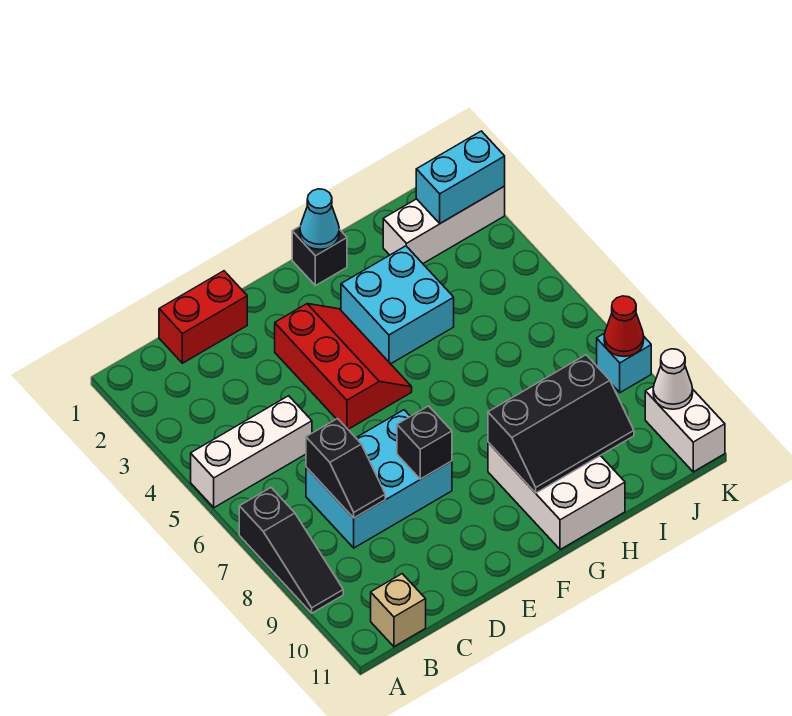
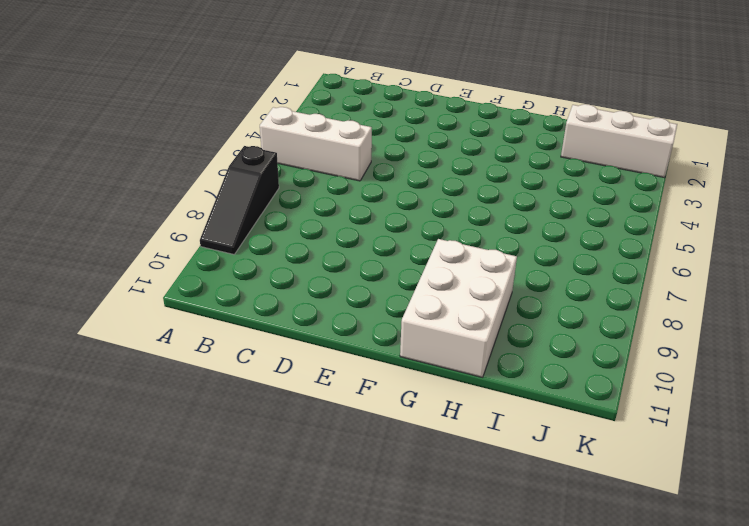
none -> tan brick B11 level 1
none -> red brick C1:D1 level 1
none -> cyan brick C7:E8 level 1

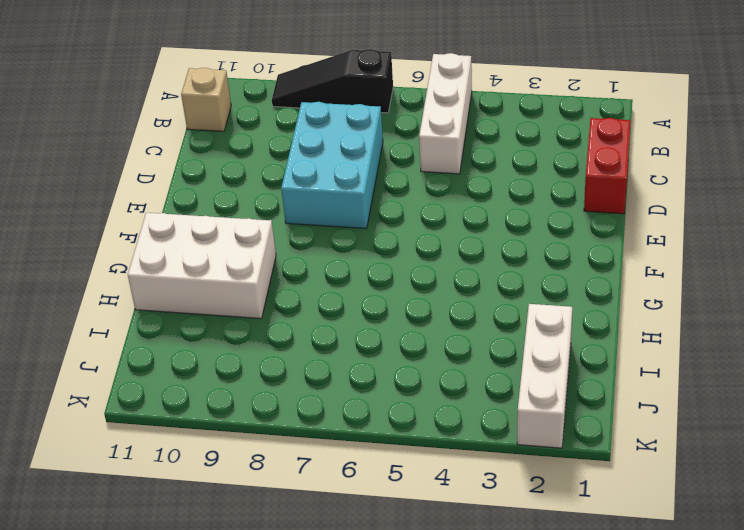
none -> red slope E3:F5 level 1 top E
none -> black brick G1 level 1
none -> cyan brick G3:H4 level 1

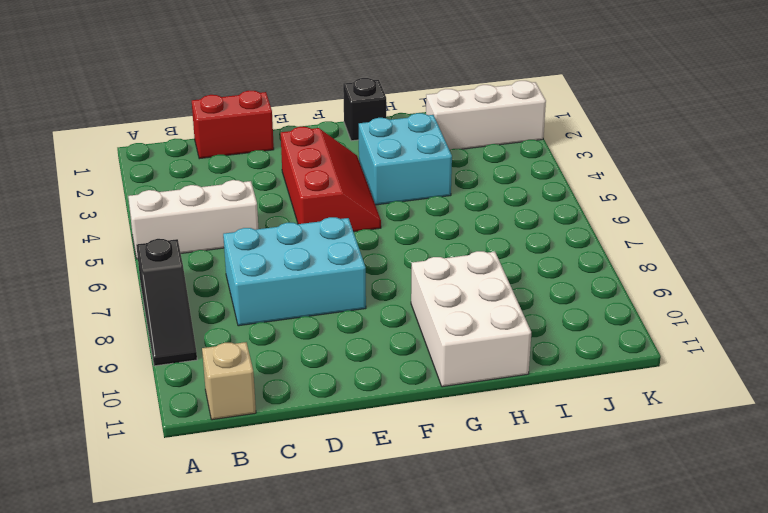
none -> cyan brick K8 level 1
none -> white brick K10:K11 level 1
none -> black slope C7:C8 level 2 top 7

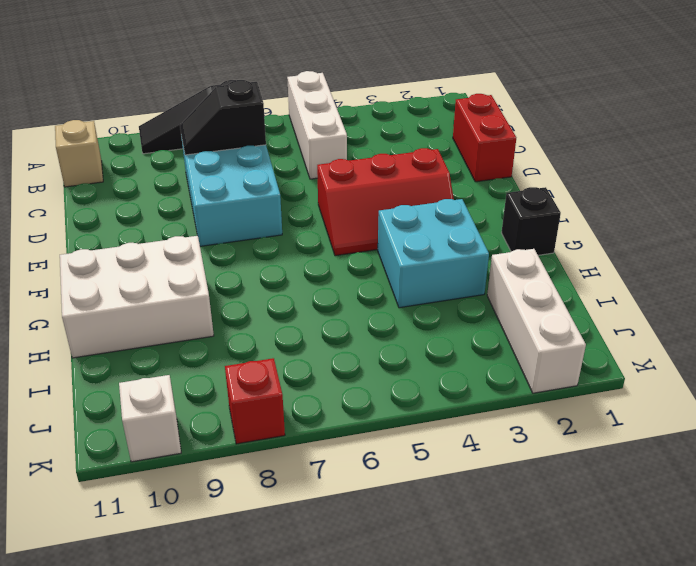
red brick K8 level 1 -> cyan brick K8 level 1
white brick K10 level 1 -> white brick K10:K11 level 1
none -> black brick E8 level 2
none -> cyan cone G1 level 2
none -> black slope G9:I10 level 2 top 9

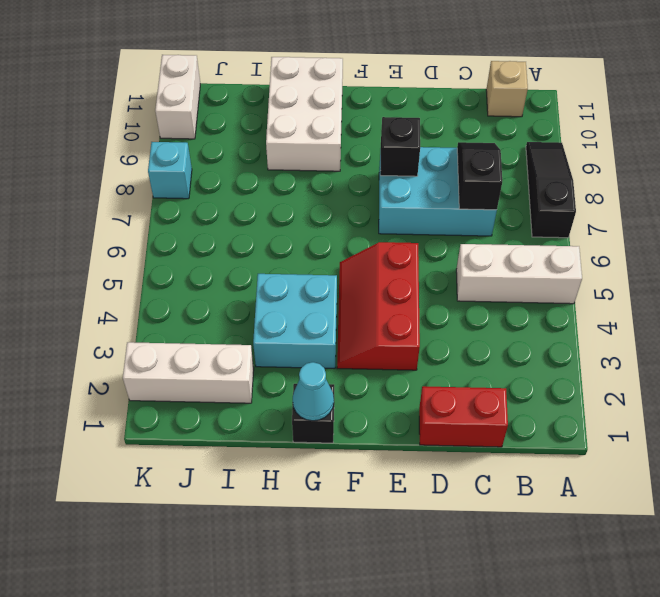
none -> black slope G9:I10 level 2 top 9
none -> cyan brick J2:K2 level 2
none -> red cone K8 level 2

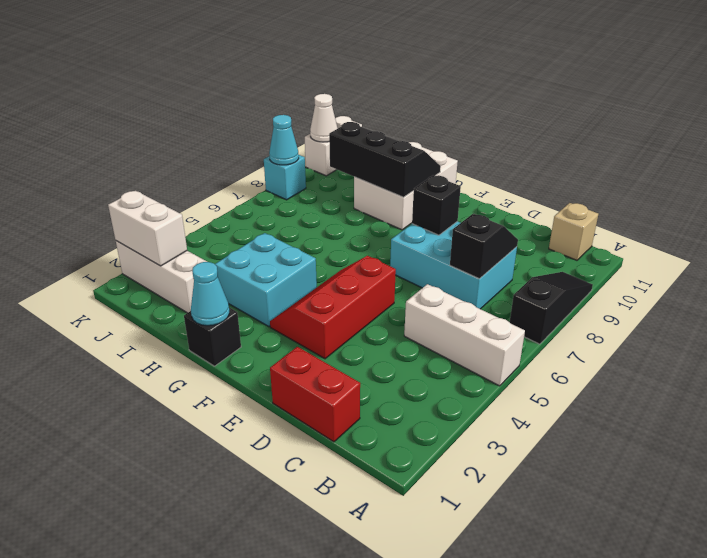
white brick J2:K2 level 2 -> cyan brick J2:K2 level 2
cyan cone K8 level 2 -> red cone K8 level 2

